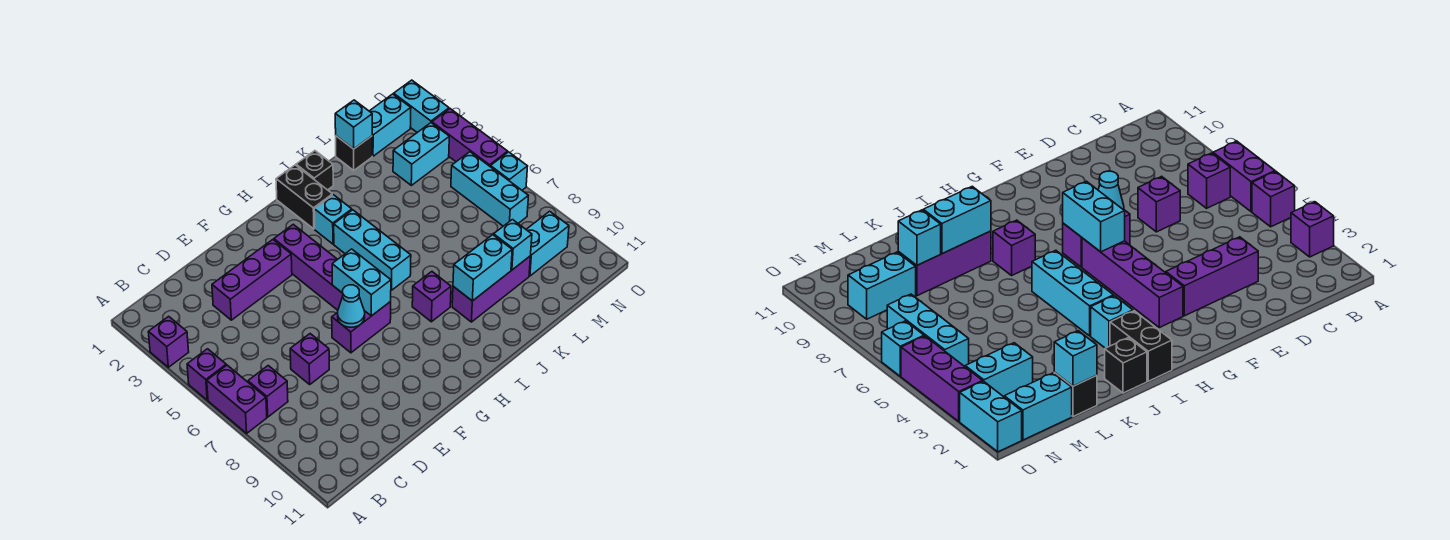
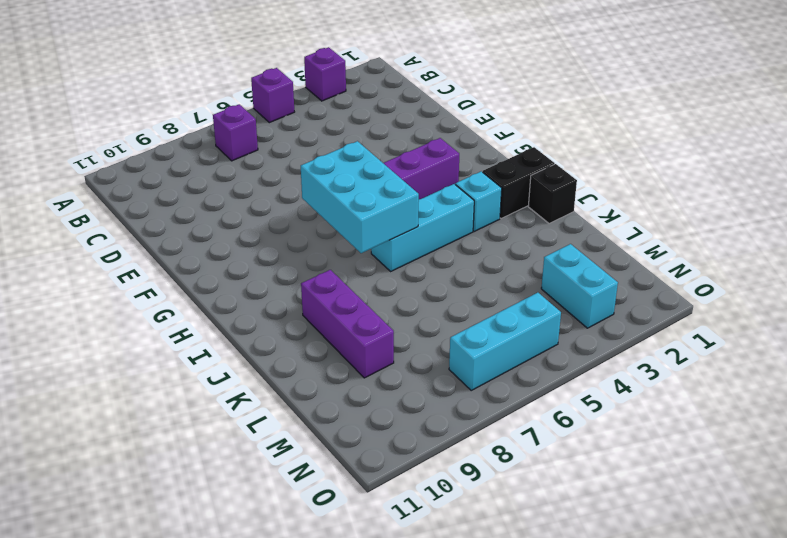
cyan brick G6:I7 level 2 -> cyan brick G6:G7 level 2
none -> purple brick A6:A7 level 1
none -> purple brick D3:F3 level 1
none -> purple brick D7 level 1

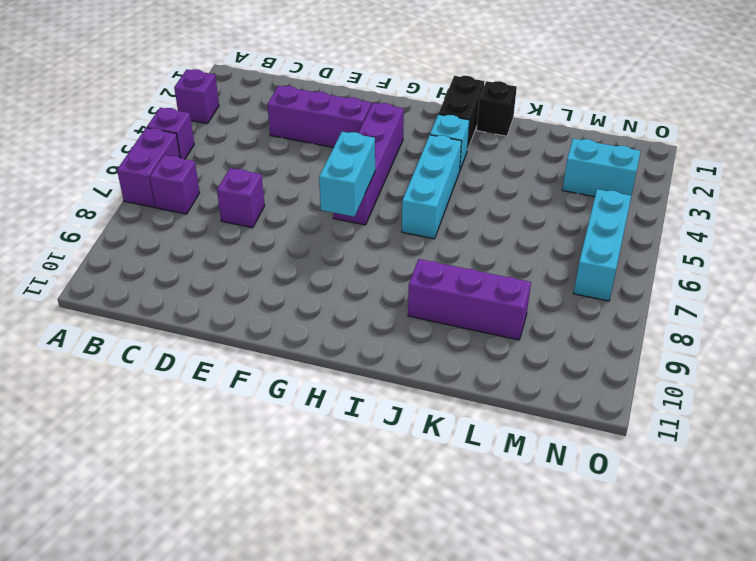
none -> purple brick F7:G7 level 1
none -> purple brick I8 level 1
none -> black brick L1 level 1

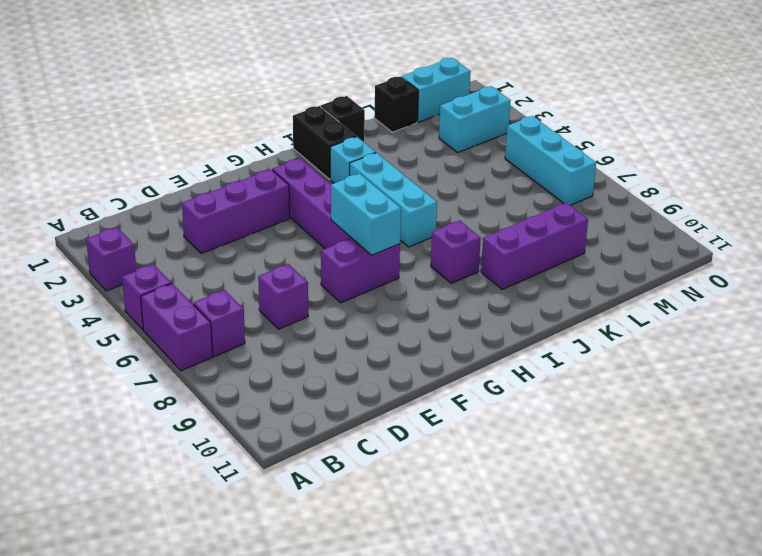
none -> cyan brick M9:N9 level 1
none -> cyan brick O1:O2 level 1
none -> purple brick O3:O5 level 1

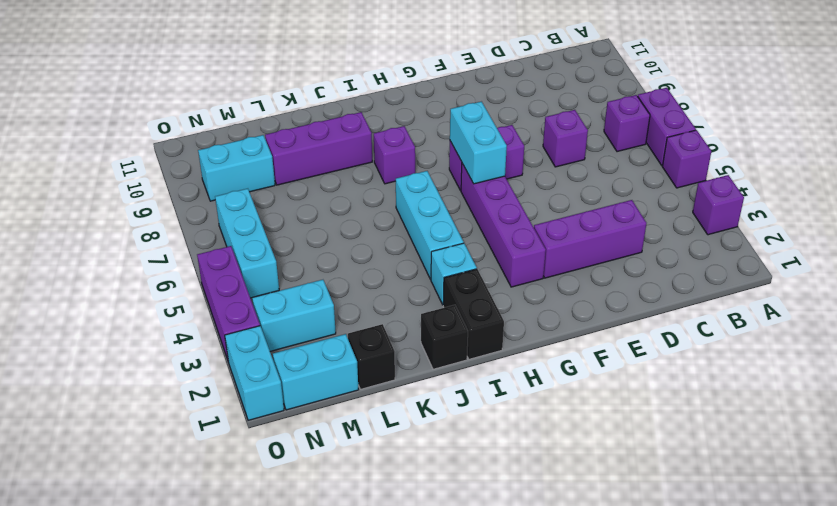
none -> cyan brick O6 level 1
none -> cyan cone F7 level 2
none -> cyan brick J9:K9 level 2

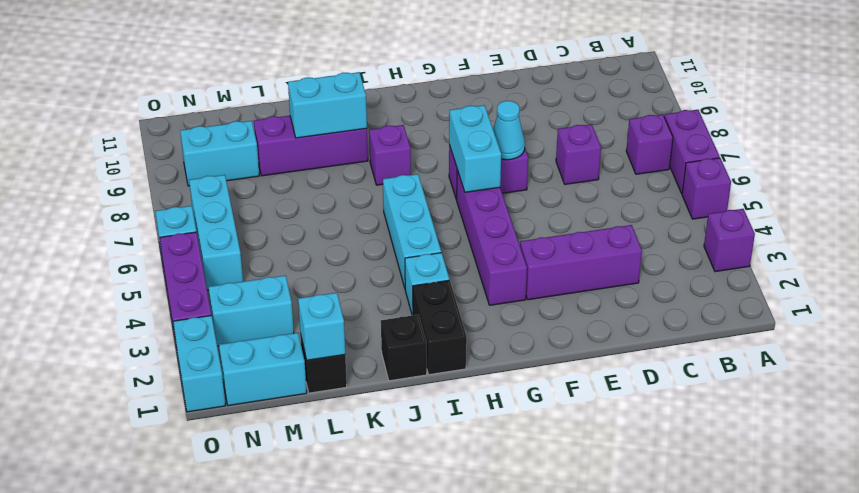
none -> cyan brick L9 level 2

